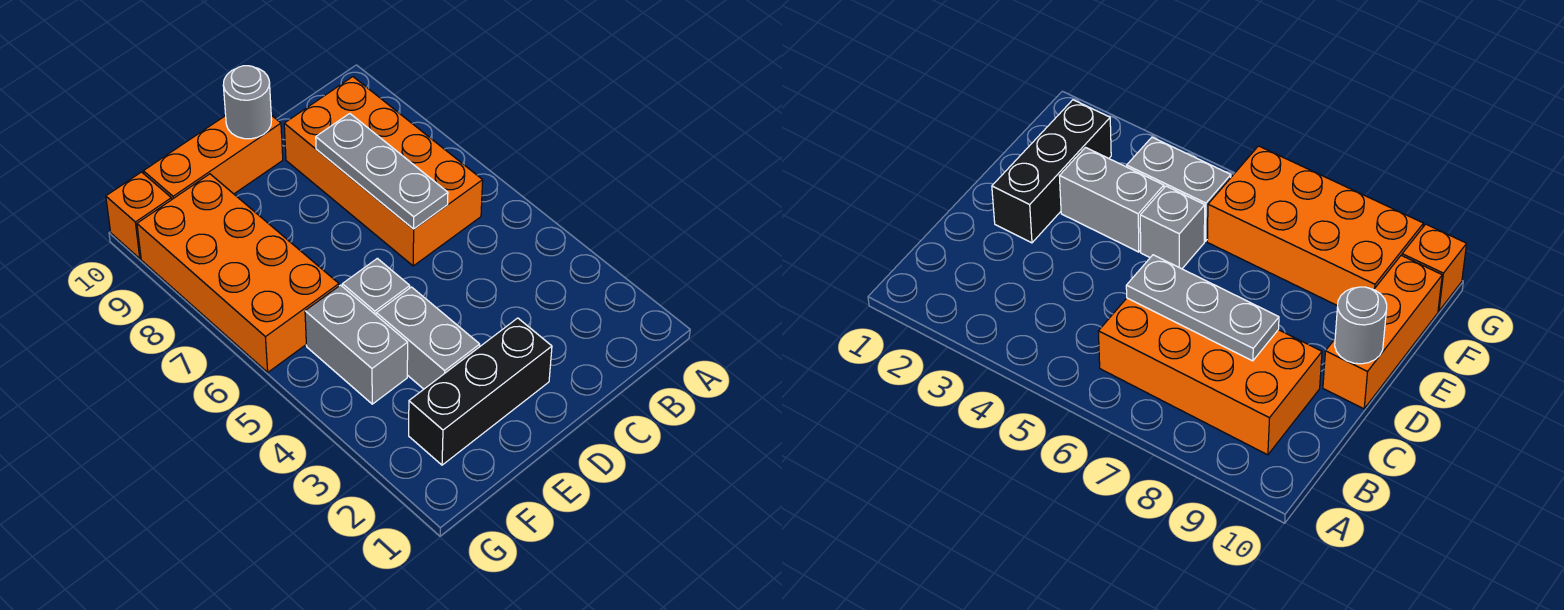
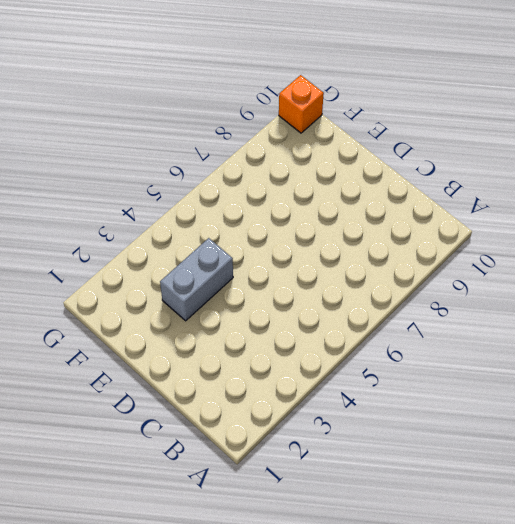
none -> orange brick B6:C9 level 1
none -> black brick D2:F2 level 1

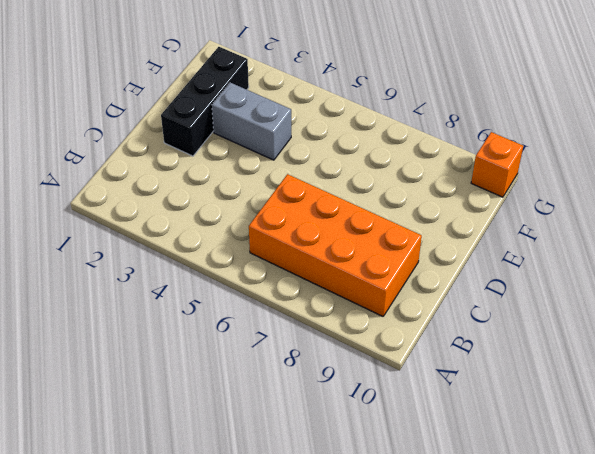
none -> orange brick D10:F10 level 1
none -> grey brick E5 level 1

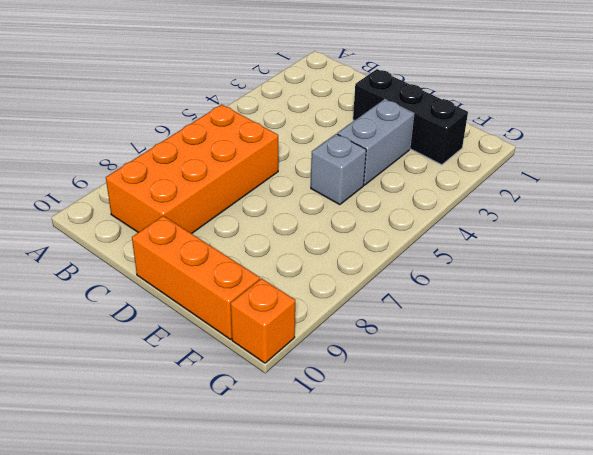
none -> grey brick F4:F5 level 1
none -> orange brick F6:G9 level 1

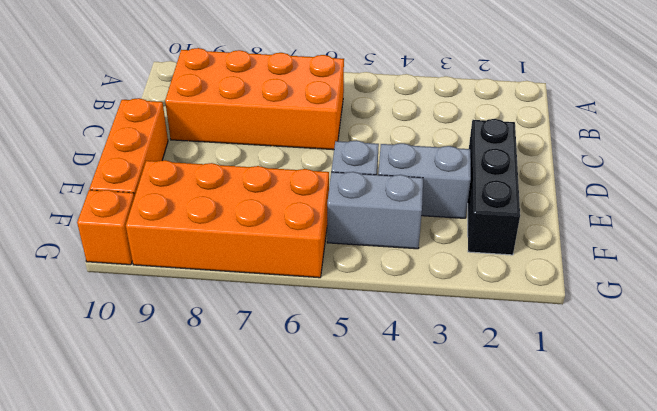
none -> grey plate C6:C8 level 2
none -> grey round brick D10 level 2

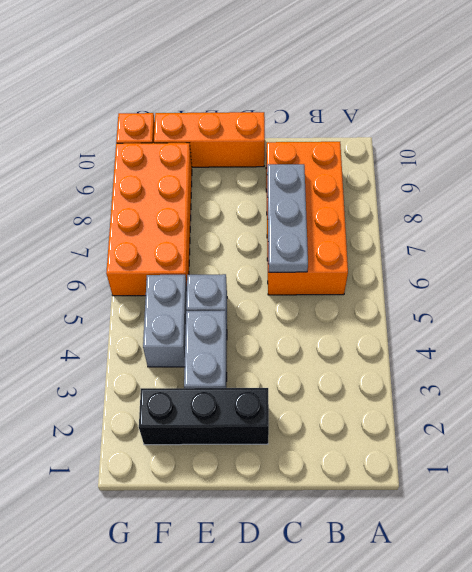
none -> grey round brick D10 level 2

